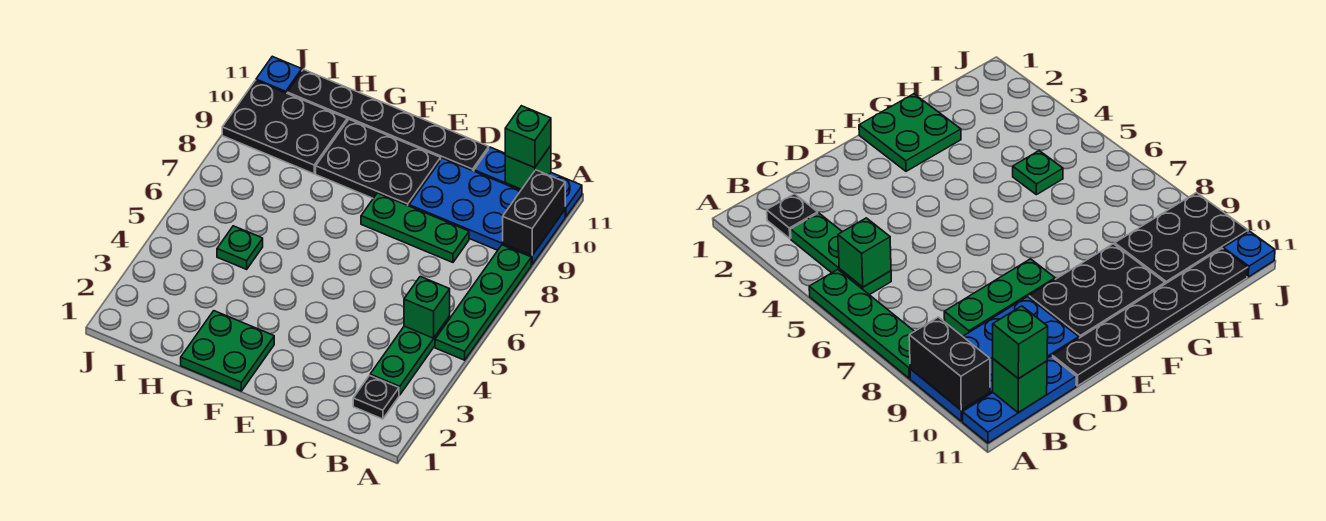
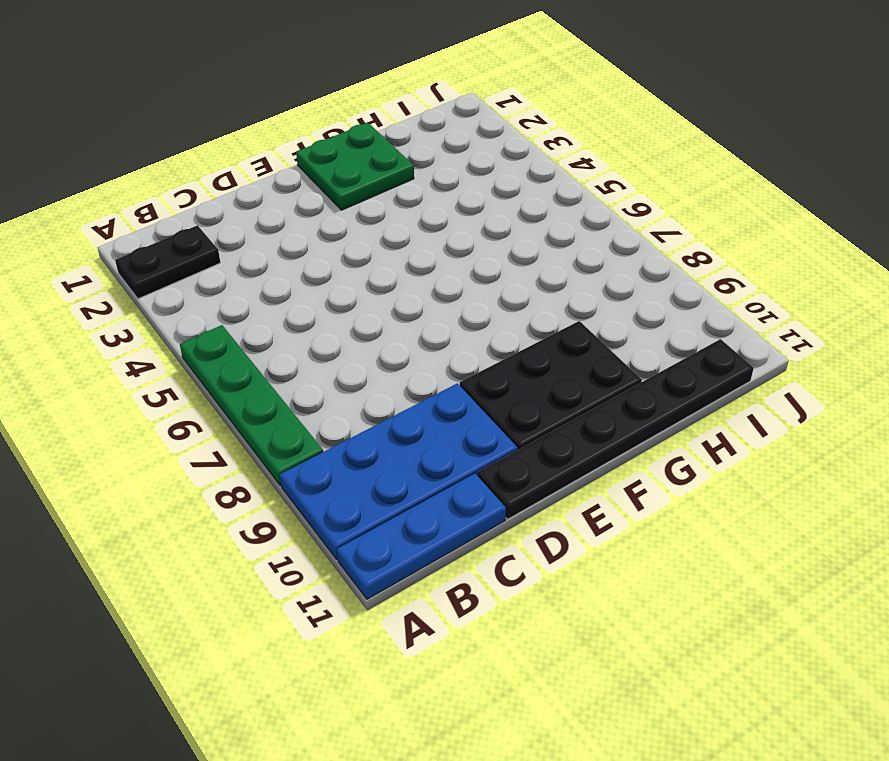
black plate A2:B2 level 1 -> black plate B2 level 1
none -> green plate B3:B5 level 1
none -> green plate C8:E8 level 1
none -> green plate H5 level 1

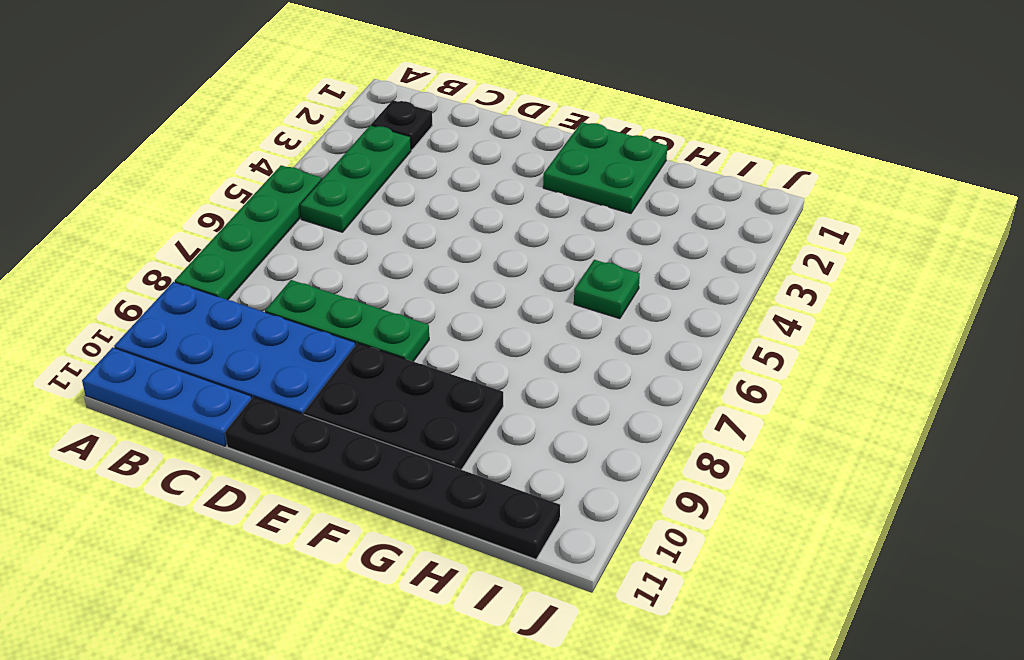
none -> black plate H9:J10 level 1
none -> blue plate J11 level 1
none -> black brick A9:A10 level 2

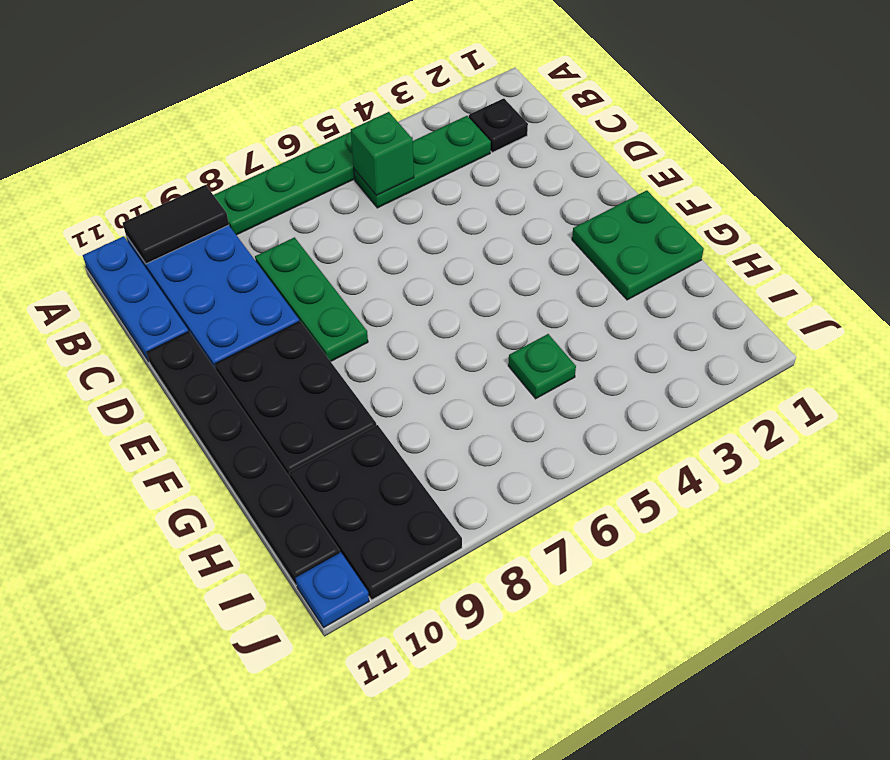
black tile A9:A10 level 2 -> black brick A9:A10 level 2
none -> green brick B11 level 2
none -> green brick B11 level 3

